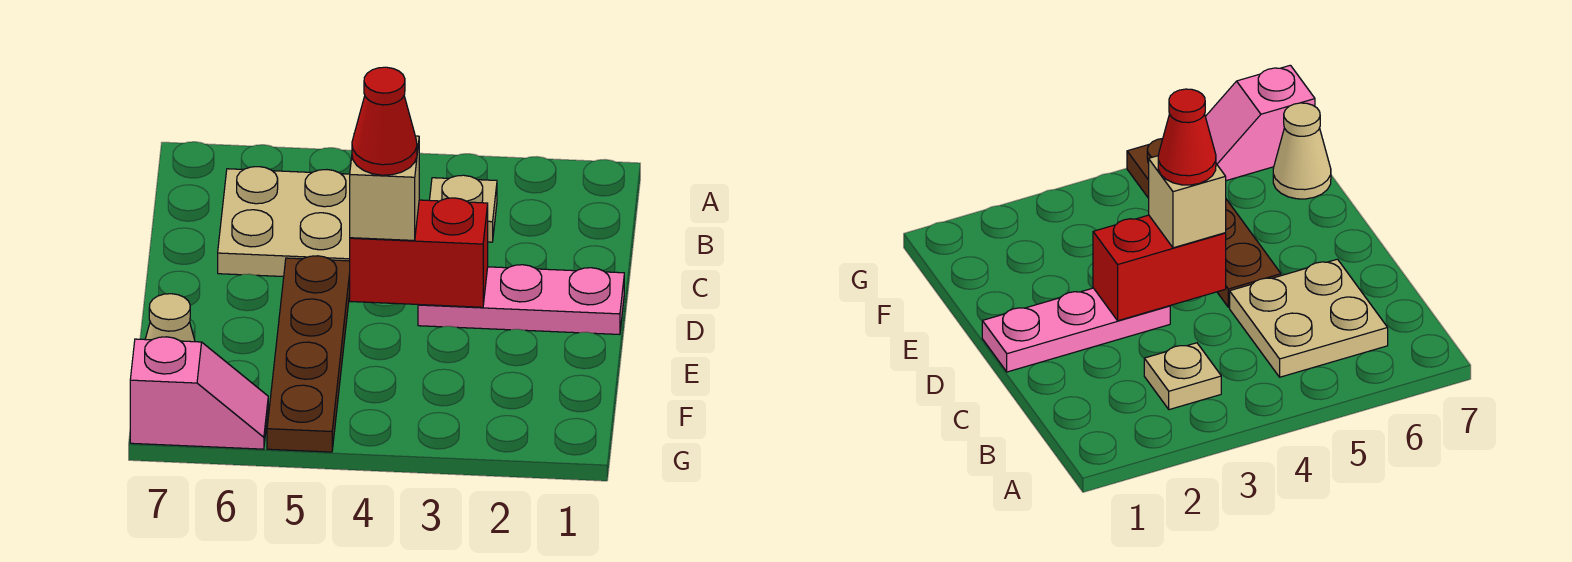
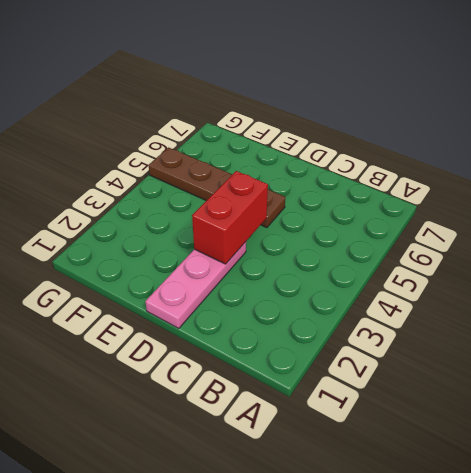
none -> tan plate B3 level 1
none -> tan plate B5:C6 level 1

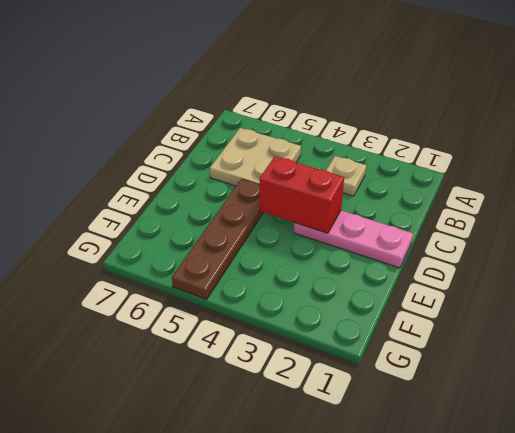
none -> tan cone F7 level 1
none -> pink slope G6:G7 level 1 top 7

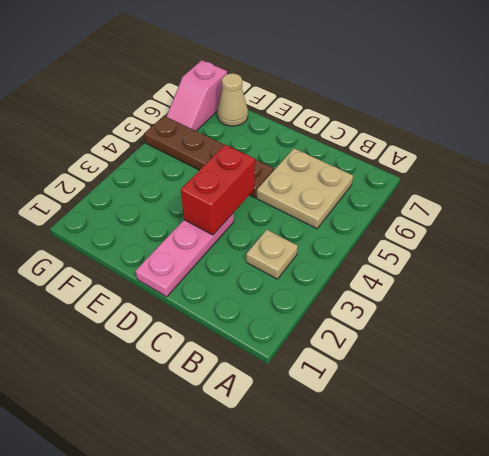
none -> tan brick D4 level 3
none -> red cone D4 level 4

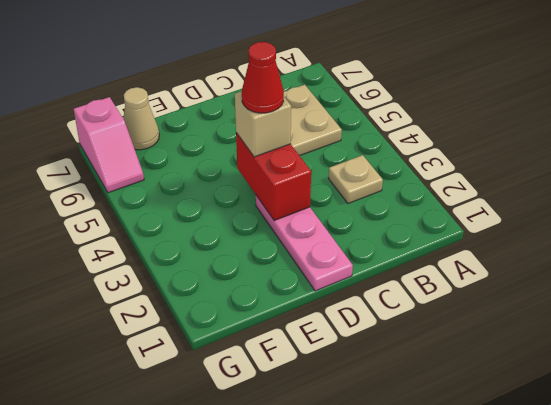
none -> brown plate D5:G5 level 1

